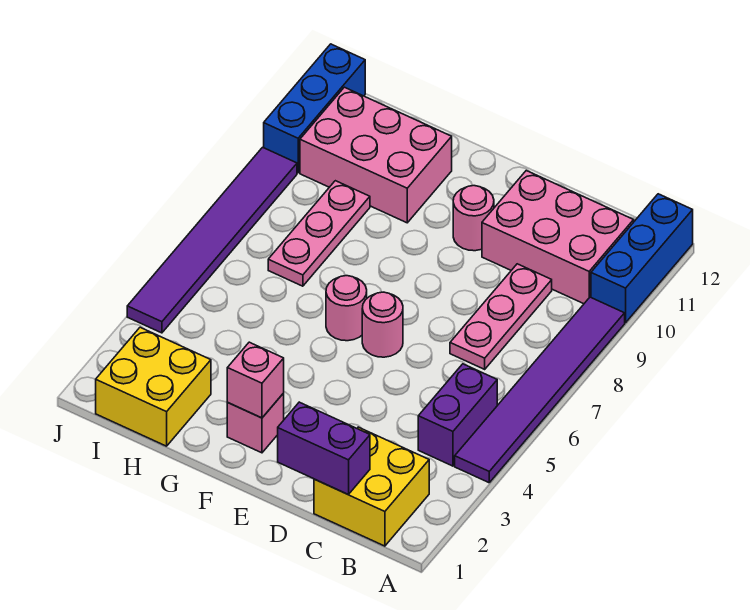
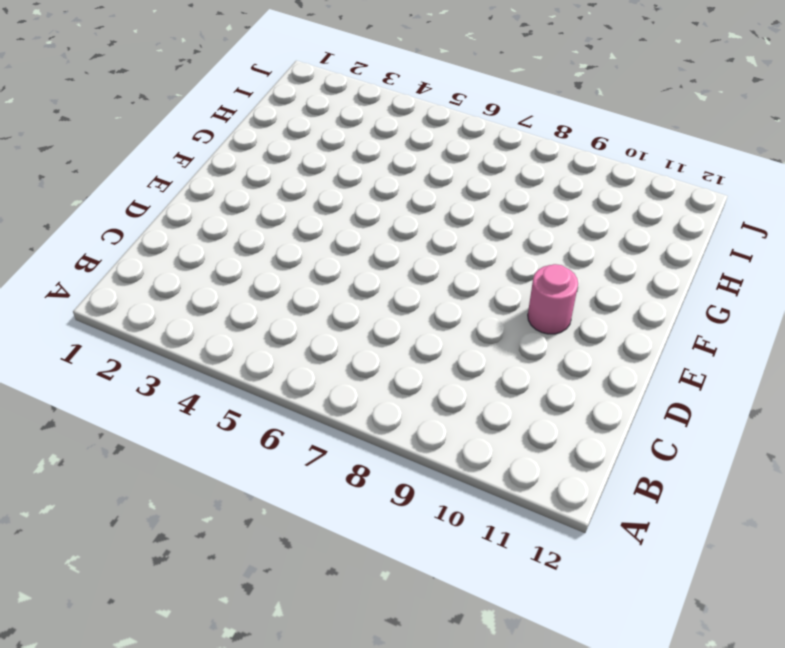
none -> purple tile A4:A9 level 1
none -> blue brick A10:A12 level 1
none -> yellow brick B1:C2 level 1

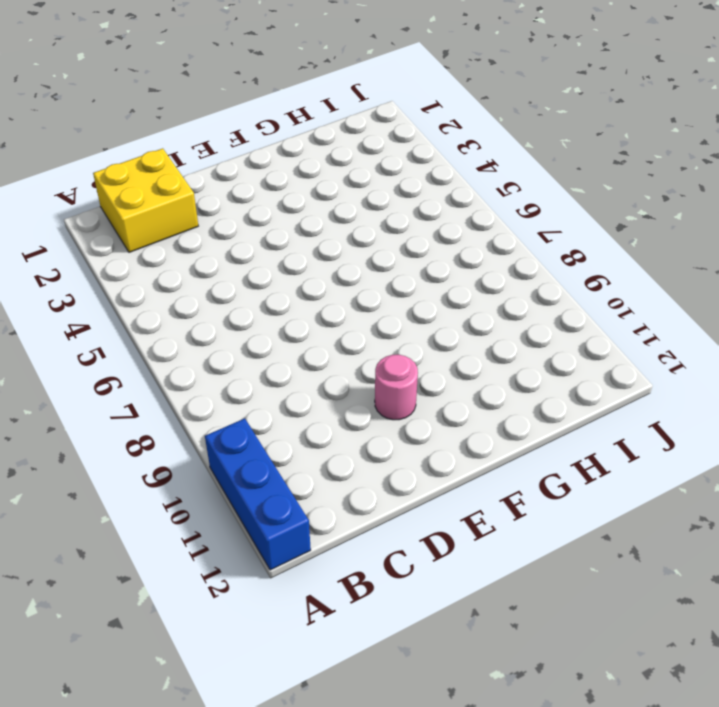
none -> purple tile A4:A9 level 1
none -> purple brick B4:B5 level 1
none -> pink brick B10:D11 level 1

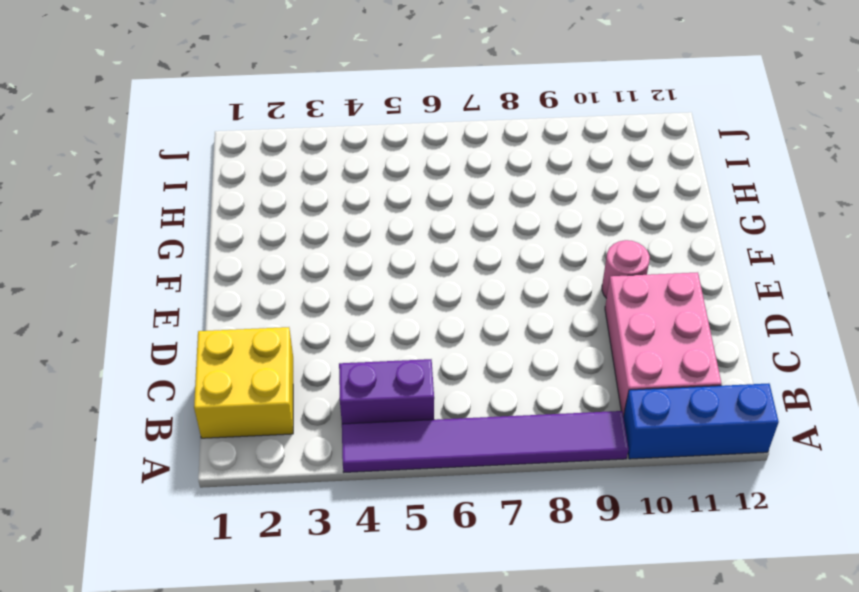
none -> pink plate C7:C9 level 1
none -> pink round brick E6 level 1
none -> pink brick F2 level 1

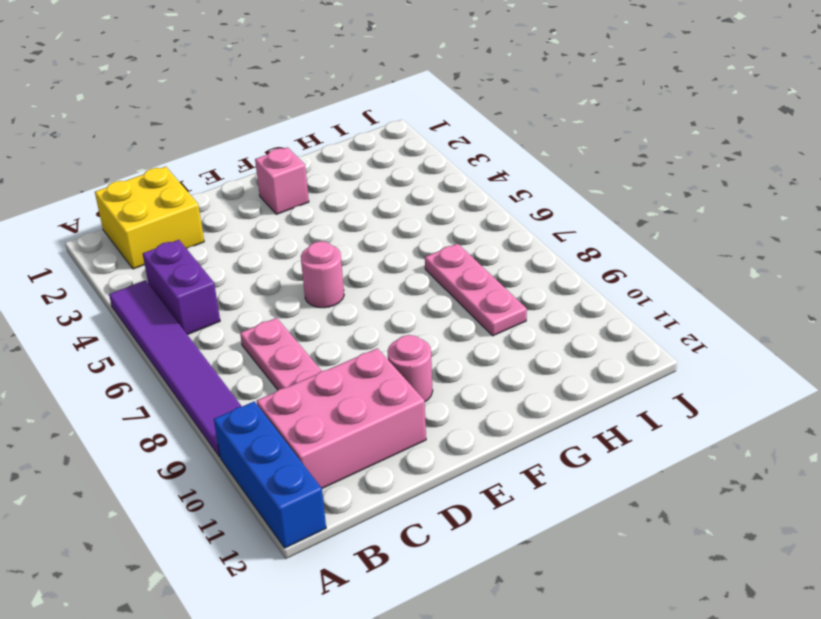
none -> pink round brick F6 level 1
none -> pink brick G10:I11 level 1
none -> yellow brick H1:I2 level 1

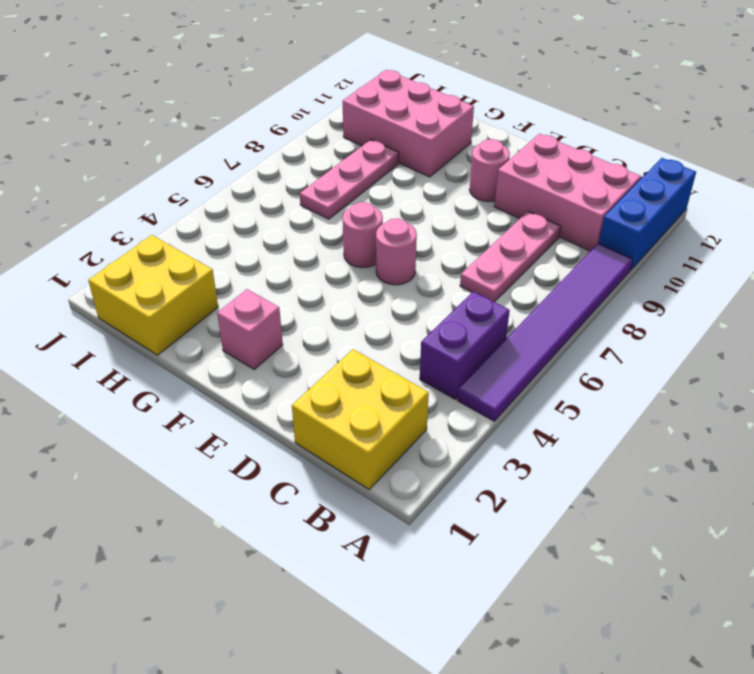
none -> purple tile J4:J9 level 1
none -> blue brick J10:J12 level 1
none -> purple brick C1:D1 level 2

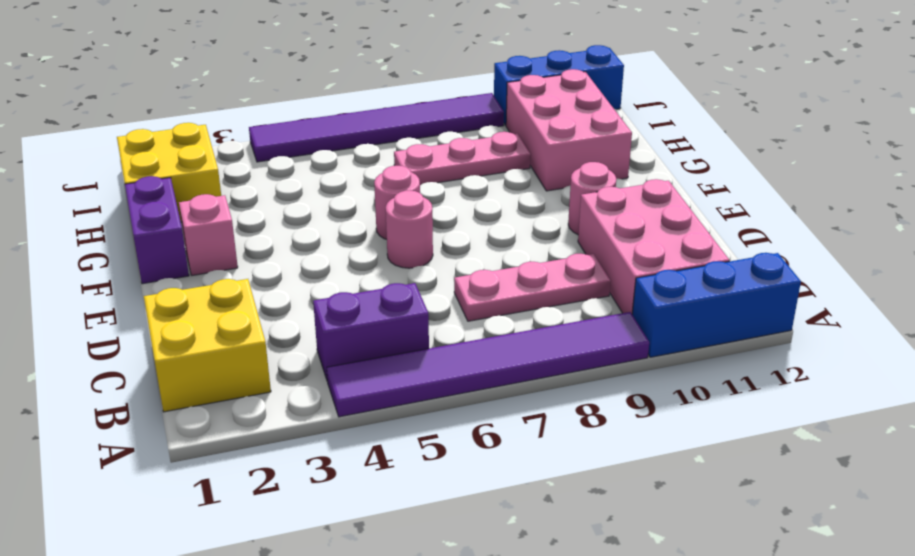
purple brick F1:G1 level 1 -> purple brick C1:D1 level 2
none -> pink brick F2 level 2

